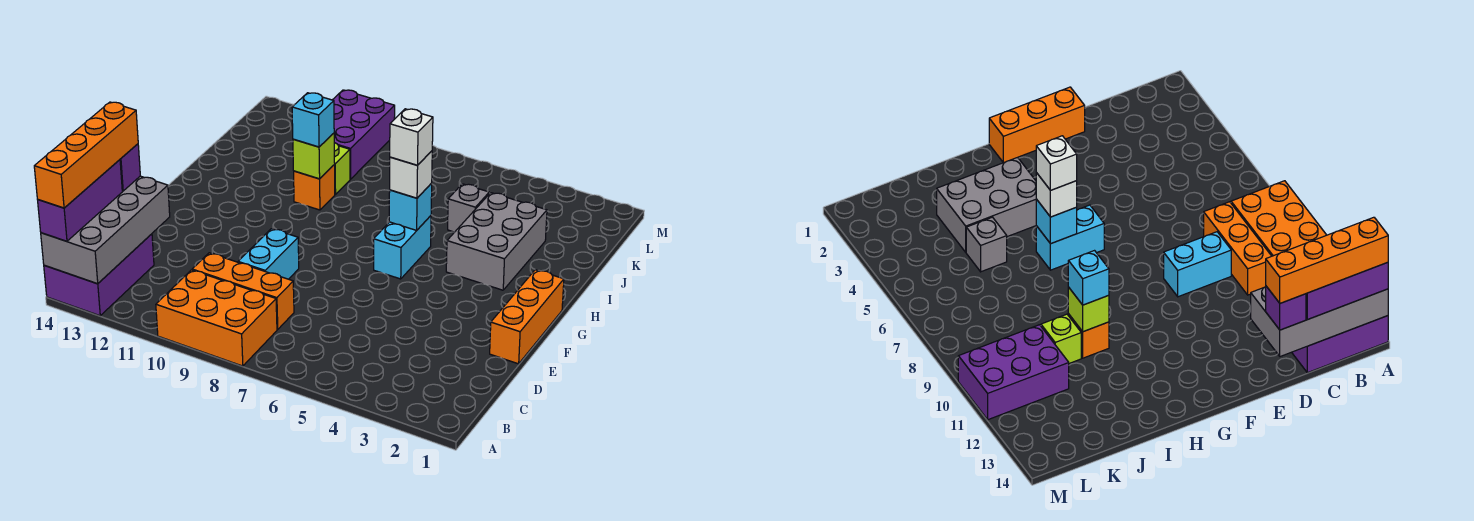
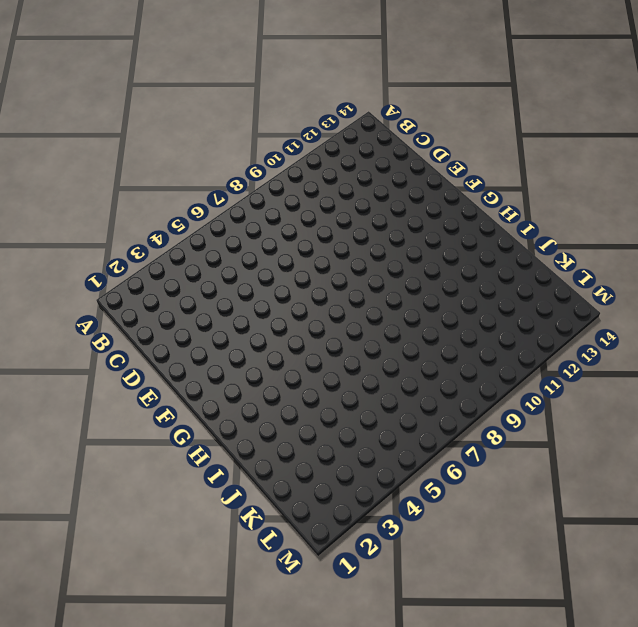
none -> orange brick A8:B10 level 1
none -> purple brick A13:C14 level 1
none -> orange brick C8:C10 level 1

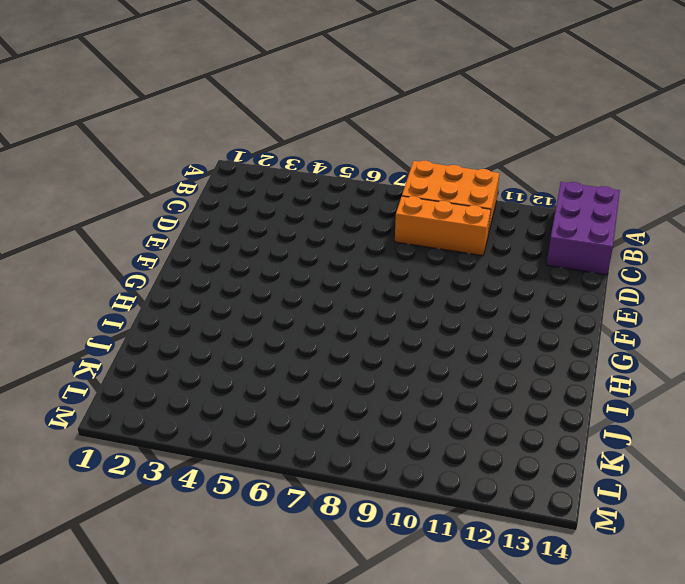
none -> cyan brick D9:E9 level 1
none -> orange brick E1:G1 level 1
none -> cyan brick G6:H6 level 1

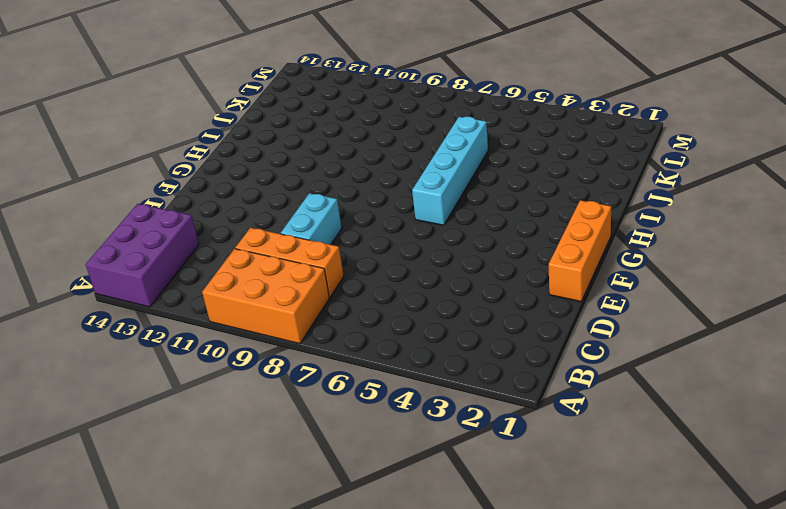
cyan brick G6:J6 level 1 -> cyan brick G6:H6 level 1
none -> grey brick H3:J4 level 1
none -> orange brick I10 level 1
none -> grey brick J5 level 1

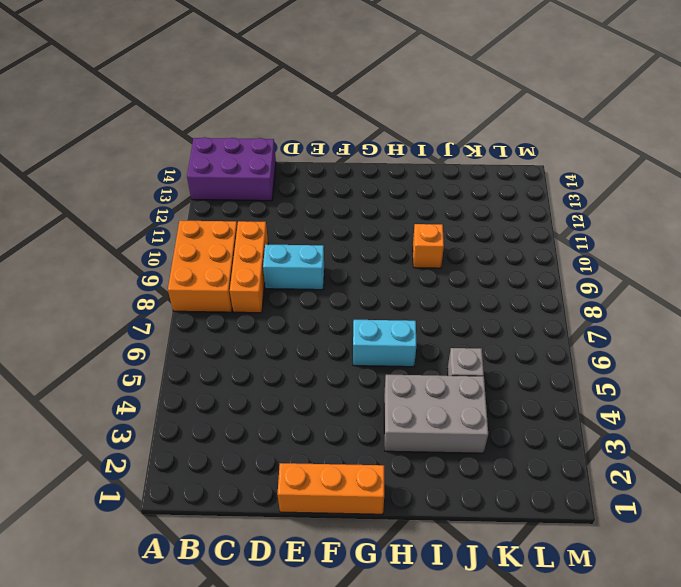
none -> lime brick J10 level 1
none -> purple brick K10:M11 level 1
none -> grey brick A13:D14 level 2

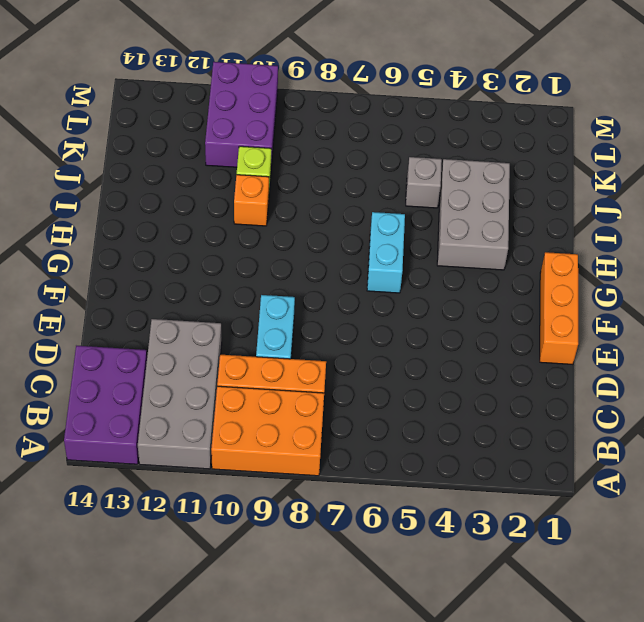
grey brick A11:D12 level 1 -> grey brick A13:D14 level 2
none -> cyan brick H6 level 2
none -> lime brick I10 level 2
none -> purple brick A14:C14 level 3

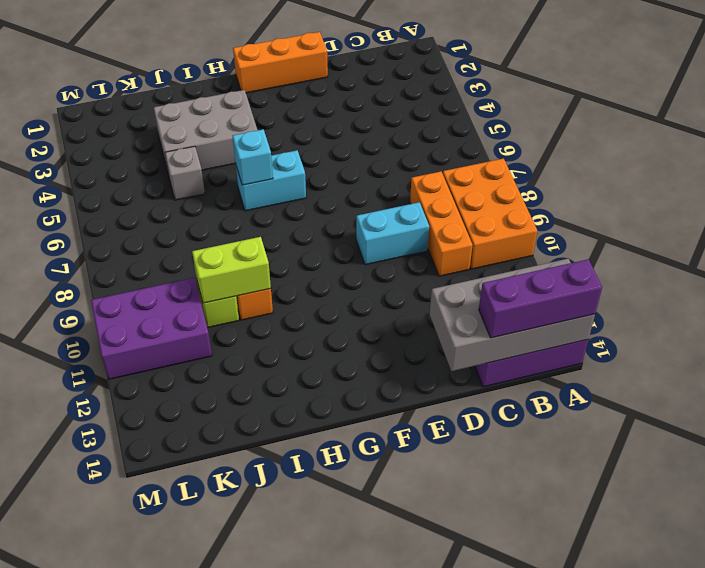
lime brick I10:J10 level 2 -> lime brick I10 level 2
none -> purple brick D14 level 3
none -> white brick H6 level 3
none -> cyan brick I10 level 3

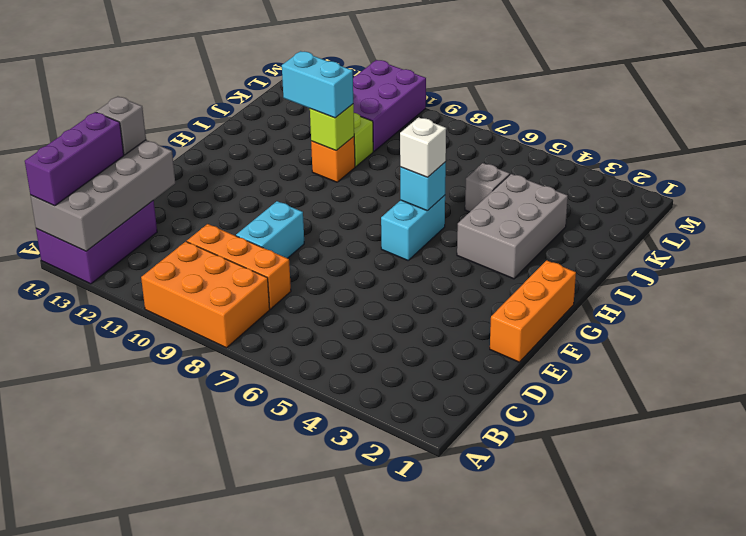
grey brick D14 level 3 -> purple brick D14 level 3
cyan brick I10:I11 level 3 -> cyan brick I10 level 3
none -> orange brick A14:D14 level 4
none -> white brick H6 level 4

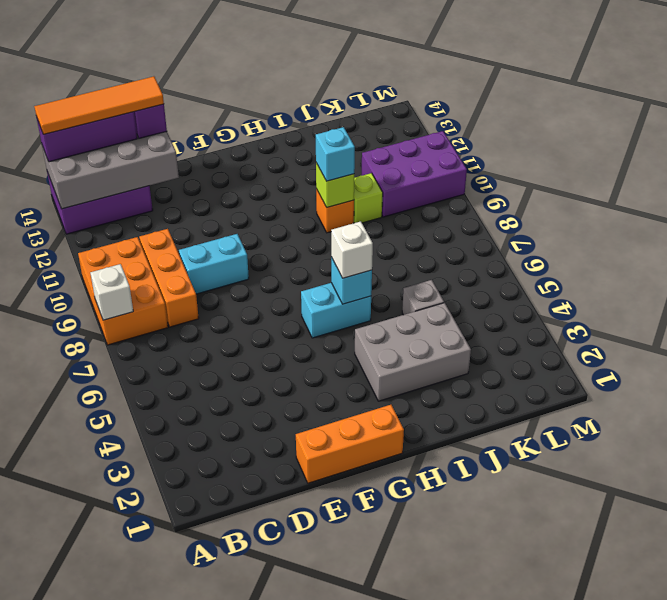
white brick A8 level 2 -> white brick H6 level 4
orange tile A14:D14 level 4 -> orange brick A14:D14 level 4

